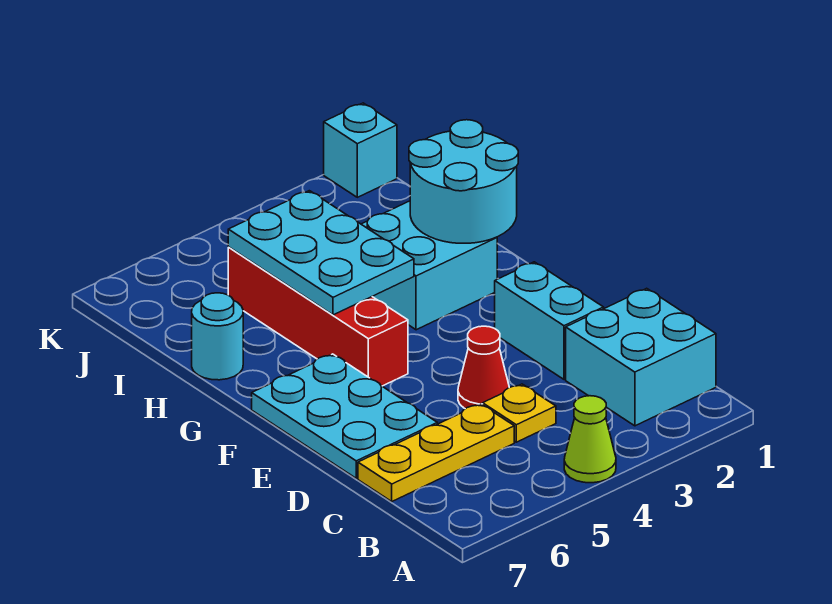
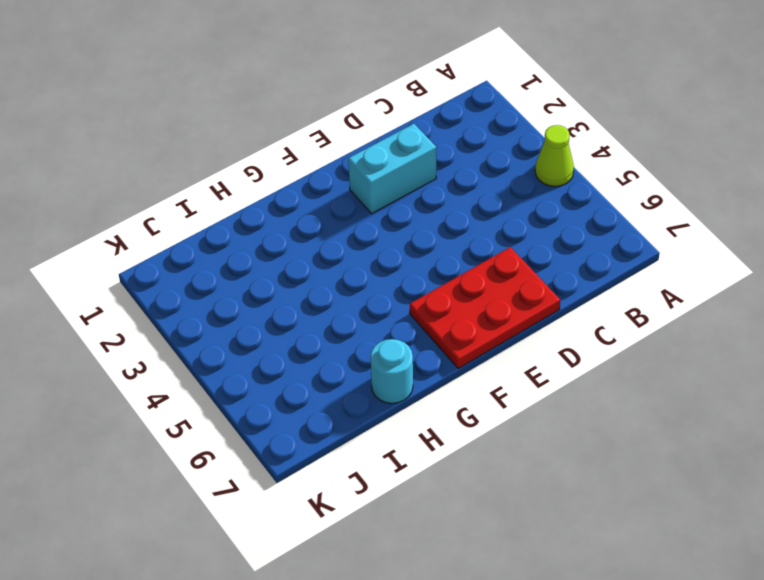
red plate D6:F7 level 1 -> cyan plate D6:F7 level 1
none -> cyan brick B1:C2 level 1
none -> yellow plate C4 level 1
none -> yellow plate C5:C7 level 1

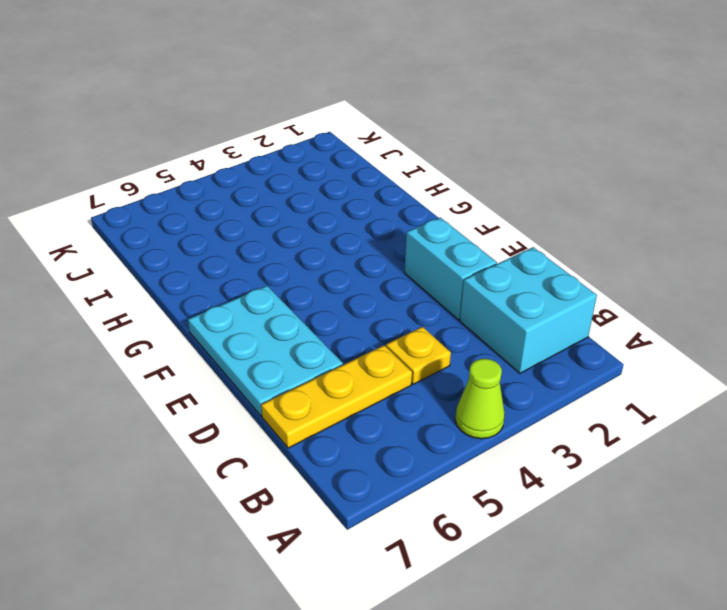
none -> red cone D4 level 1
none -> red brick F5:I5 level 1
none -> cyan brick G2:H3 level 1

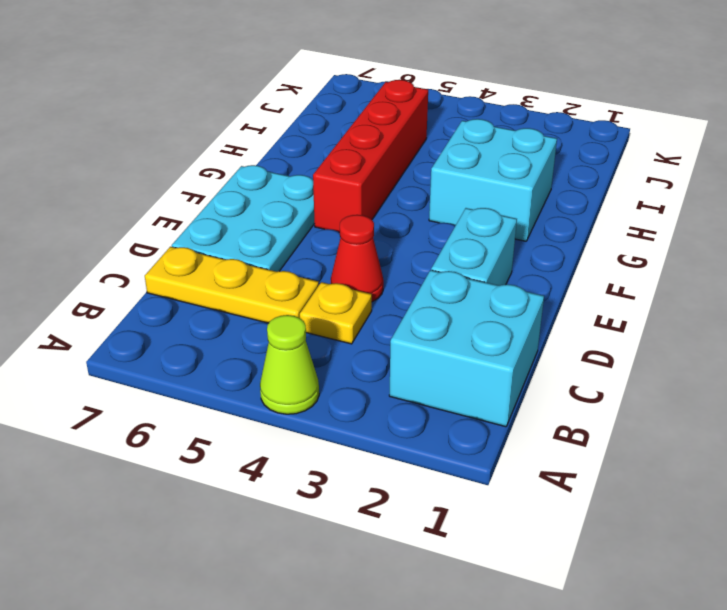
none -> cyan round brick H7 level 1
none -> cyan brick K1 level 1
none -> cyan round brick G1:H2 level 2

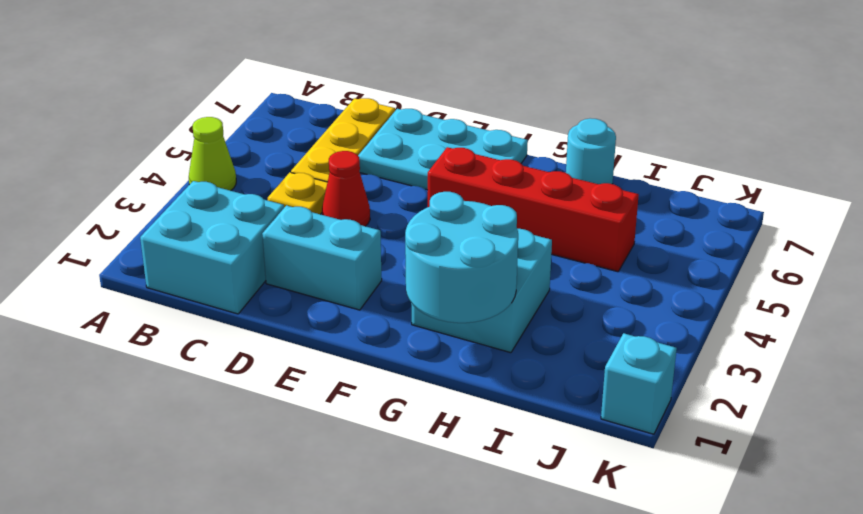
none -> cyan plate G4:I5 level 2

